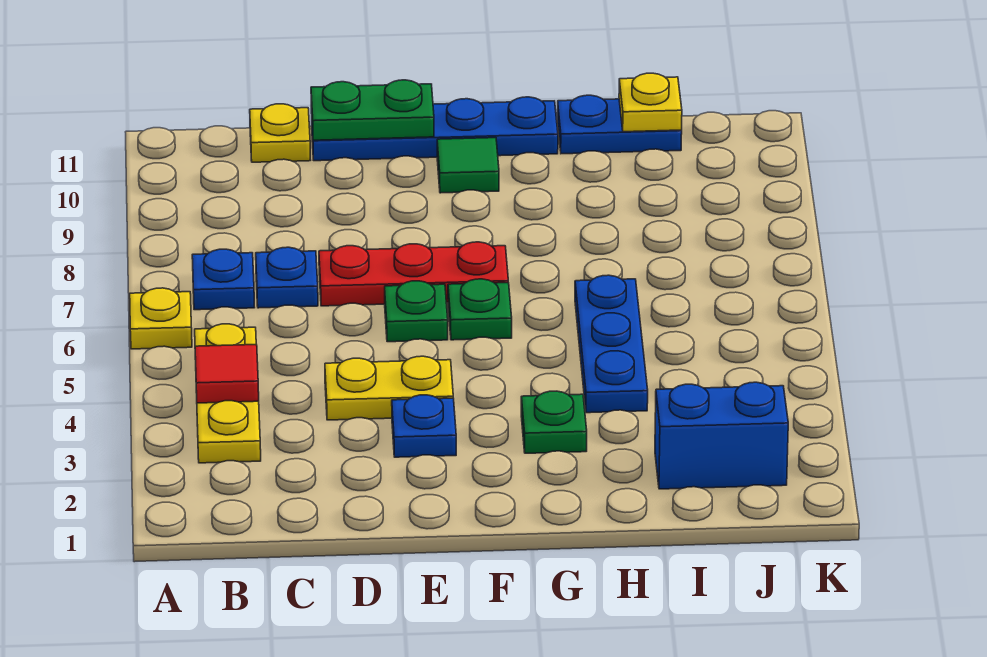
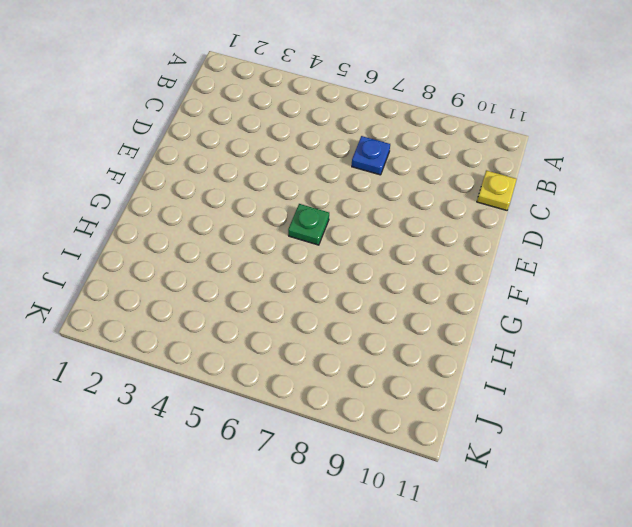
none -> yellow plate A6 level 1
none -> yellow plate B3:B5 level 1
none -> blue plate B7 level 1

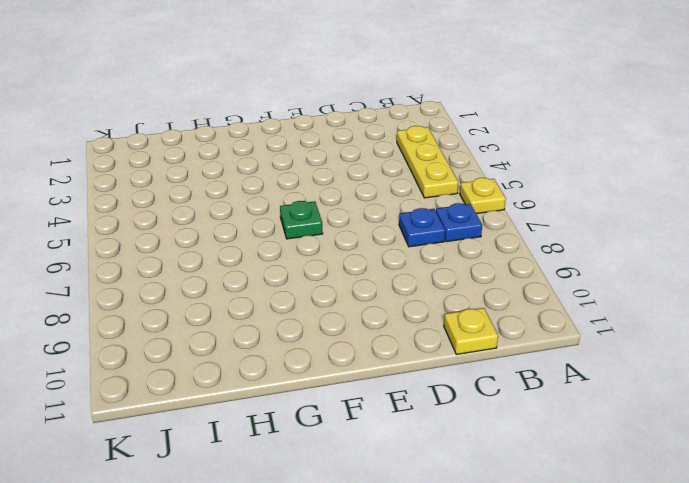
none -> yellow plate D4:E4 level 1
none -> red plate D7:F7 level 1
none -> blue plate D11:G11 level 1

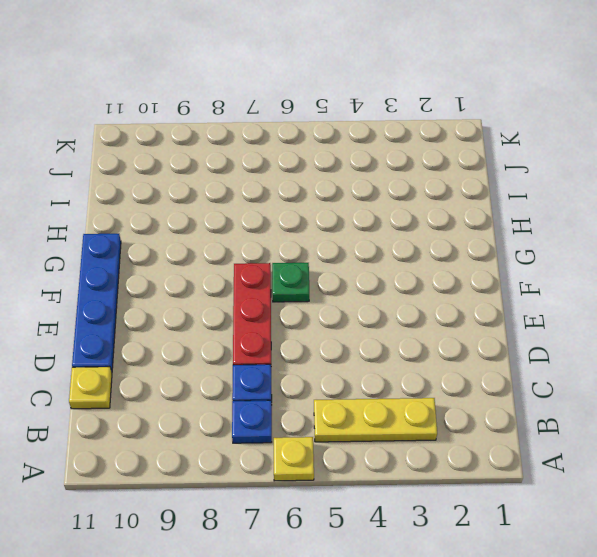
none -> yellow plate D4:E4 level 1
none -> blue plate E3 level 1
none -> green plate E6 level 1

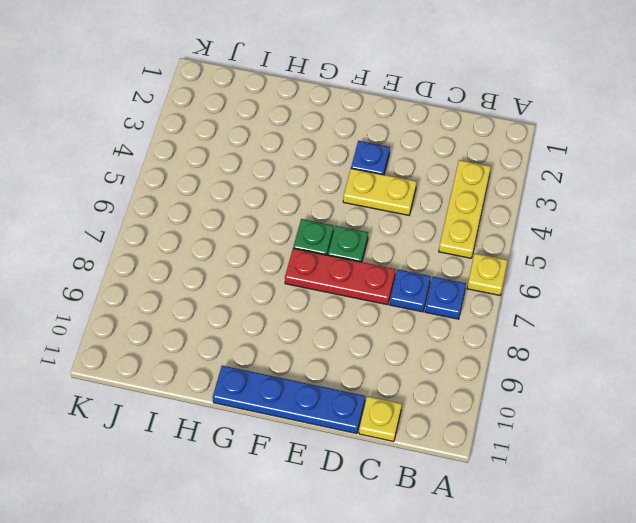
none -> green tile F10 level 1
none -> green plate G3 level 1
none -> blue plate H4:H6 level 1

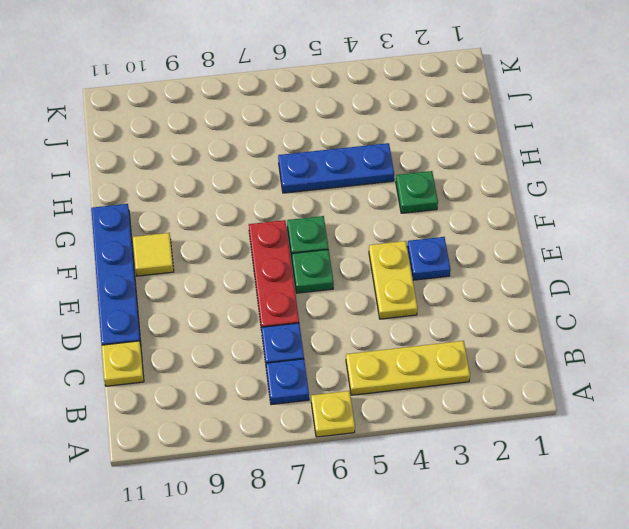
yellow tile F10 level 1 -> green tile F10 level 1
none -> blue plate H11:I11 level 1
none -> blue brick I2:J2 level 1
none -> red tile B4 level 2

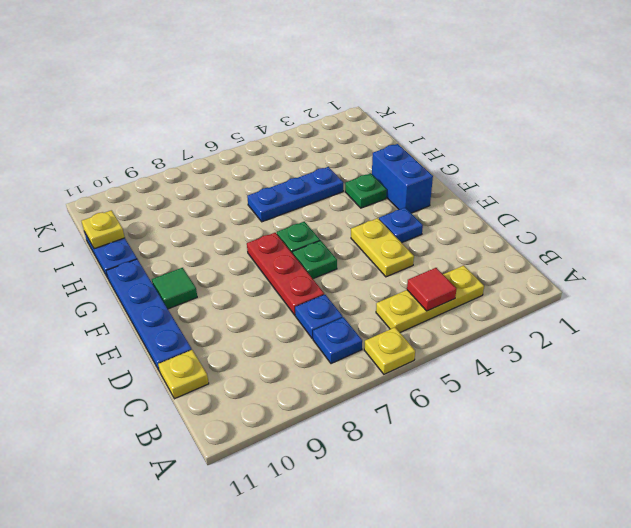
blue brick F2:G2 level 1 -> blue brick I2:J2 level 1
none -> green plate D11:E11 level 2

